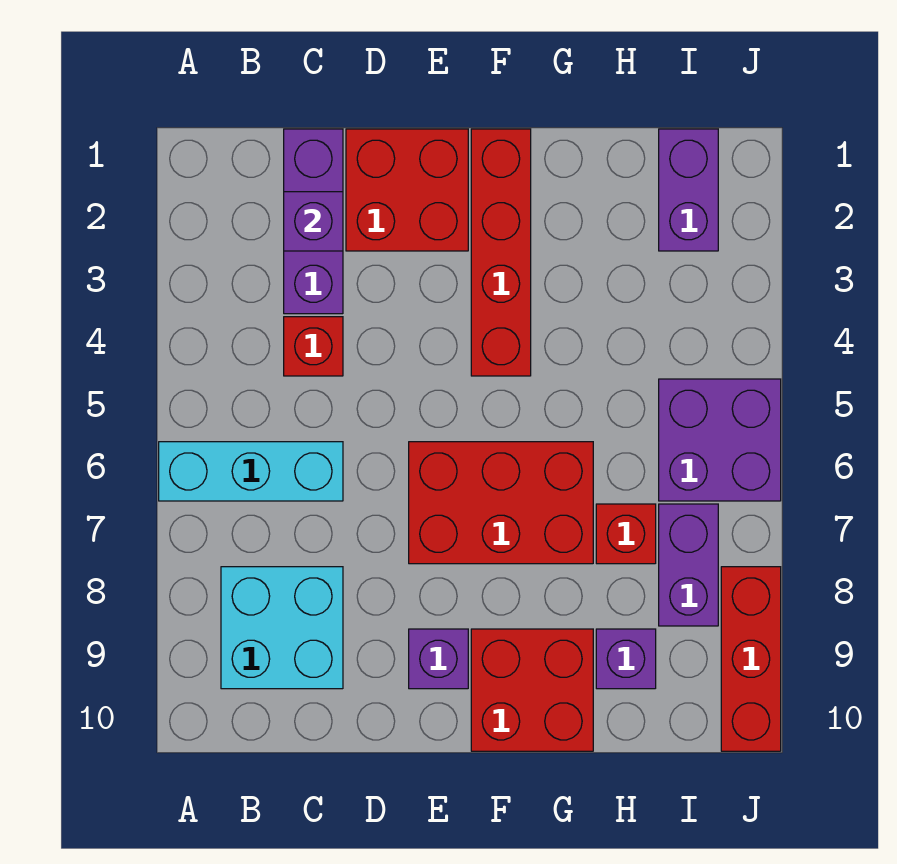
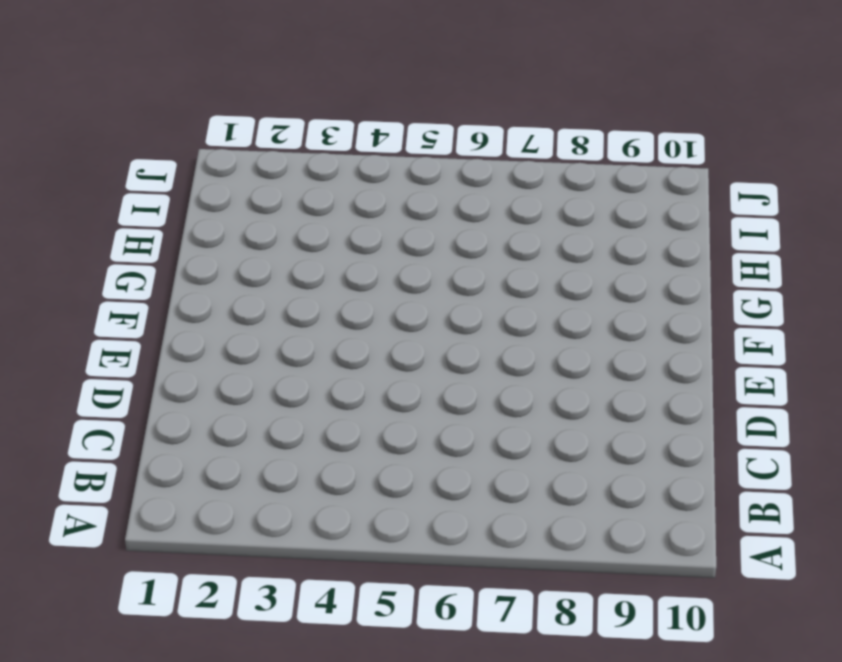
none -> cyan brick A6:C6 level 1
none -> cyan brick B8:C9 level 1
none -> purple brick C1:C3 level 1

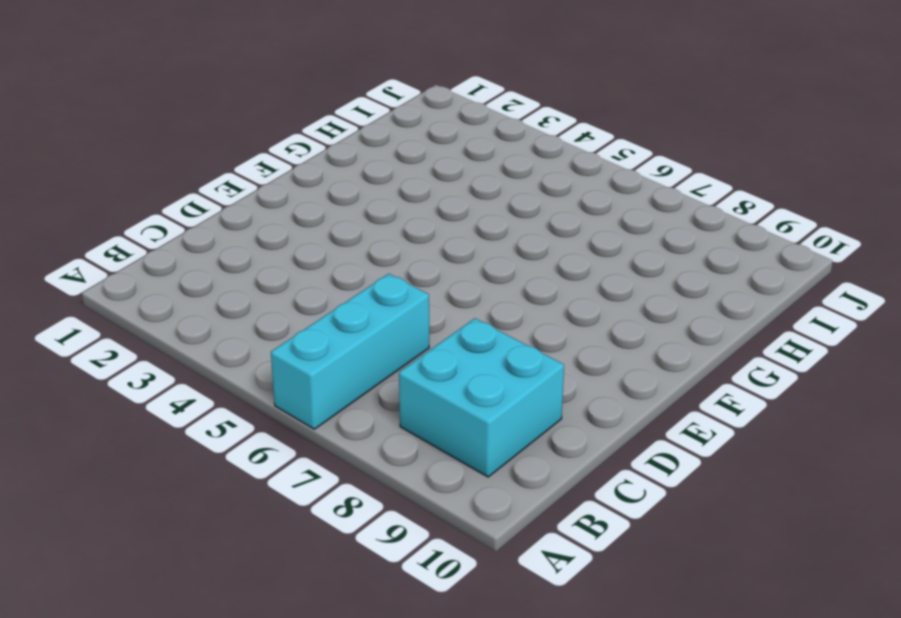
none -> purple brick C1:C3 level 1
none -> red brick C4 level 1
none -> red brick D1:E2 level 1

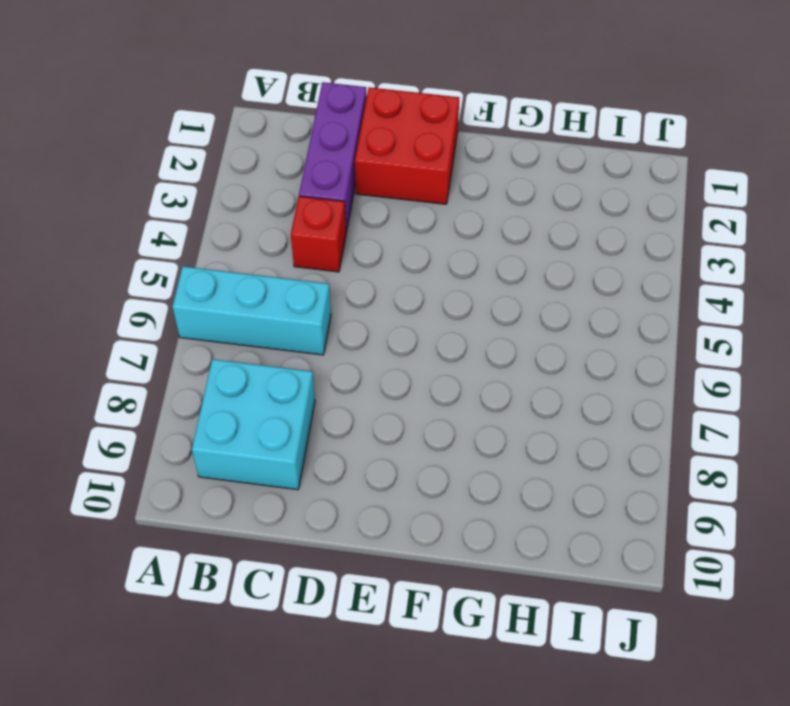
none -> red brick E6:G7 level 1
none -> purple brick E9 level 1
none -> red brick F1:F4 level 1

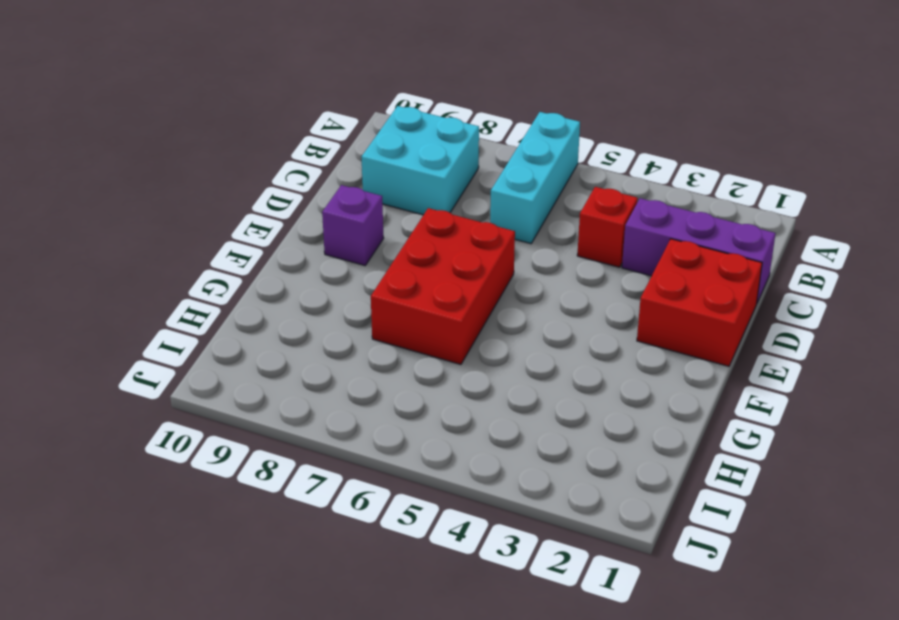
none -> red brick F1:F4 level 1
none -> red brick F9:G10 level 1
none -> red brick H7 level 1

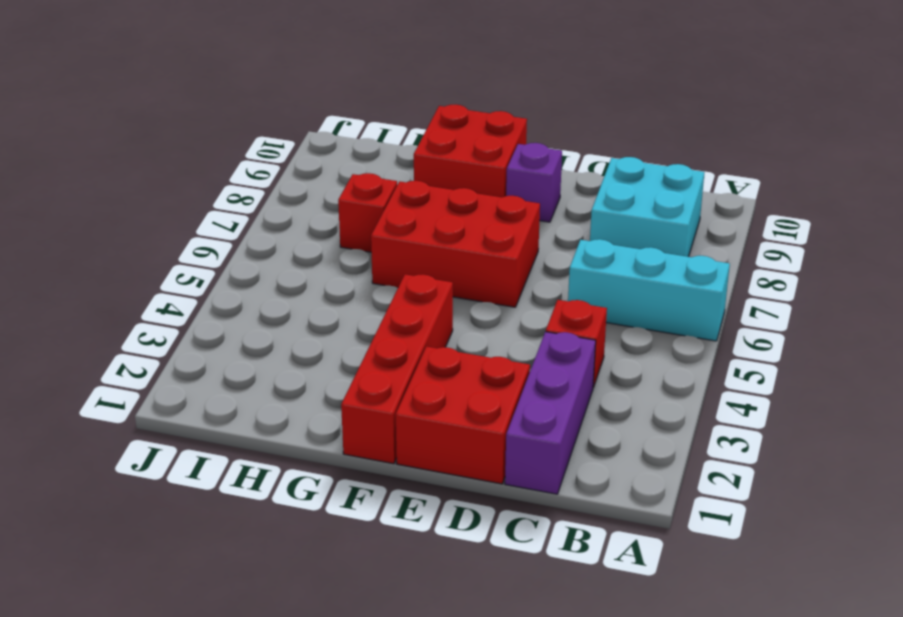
none -> purple brick H9 level 1
none -> purple brick I1:I2 level 1
none -> purple brick I5:J6 level 1

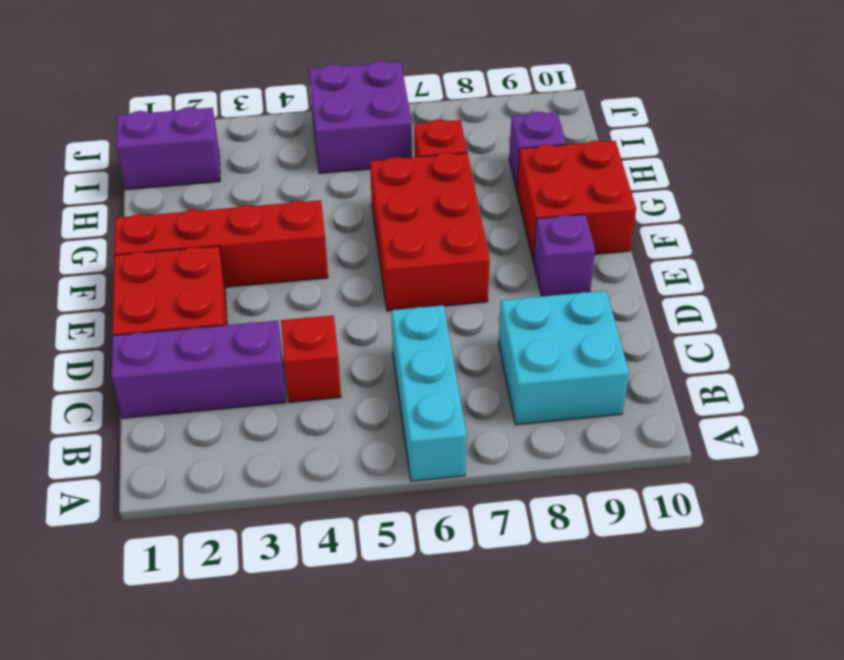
none -> purple brick I7:I8 level 1
none -> red brick J8:J10 level 1
none -> purple brick C2 level 2

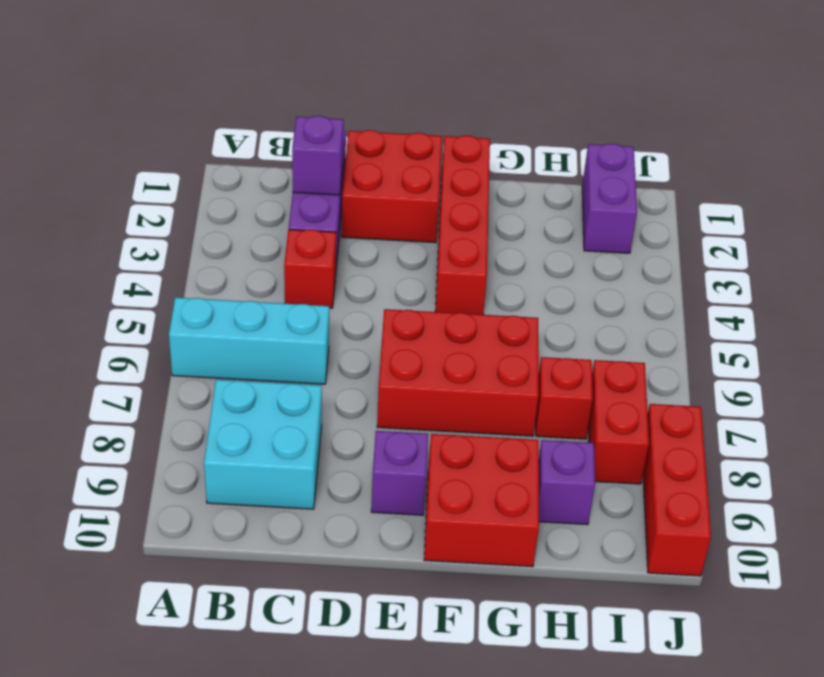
red brick I7:I8 level 1 -> purple brick I7:I8 level 1
none -> purple brick I5:J6 level 1

